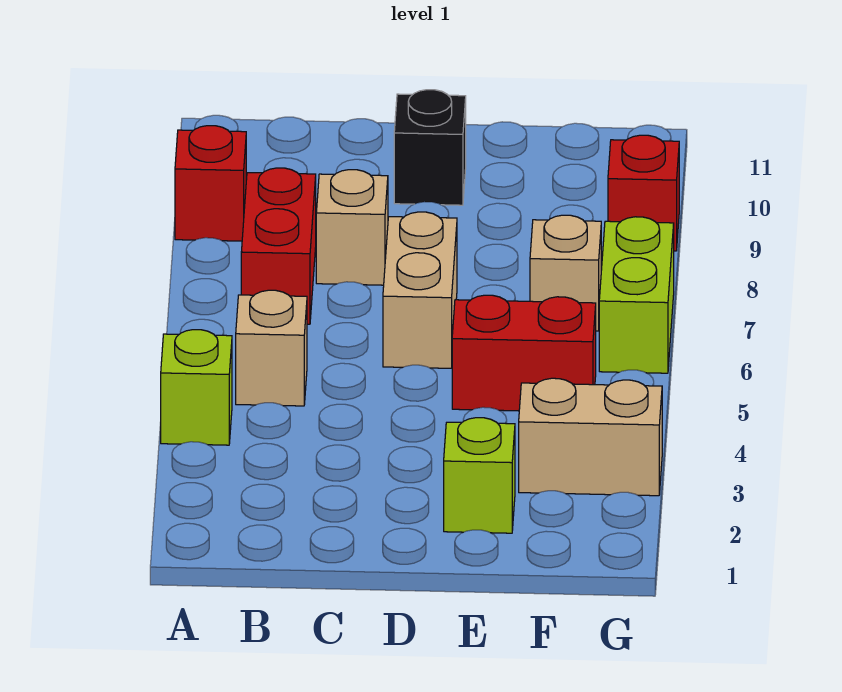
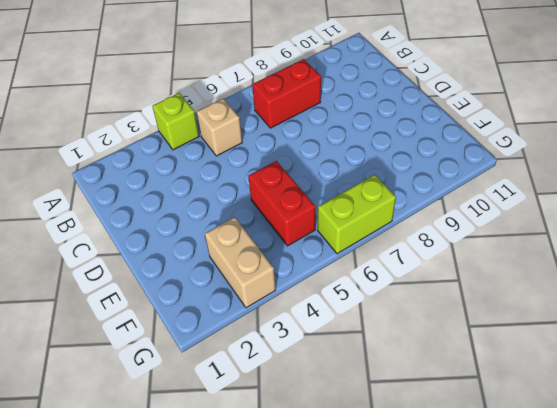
none -> red brick A9 level 1
none -> tan brick C8 level 1
none -> tan brick D6:D7 level 1

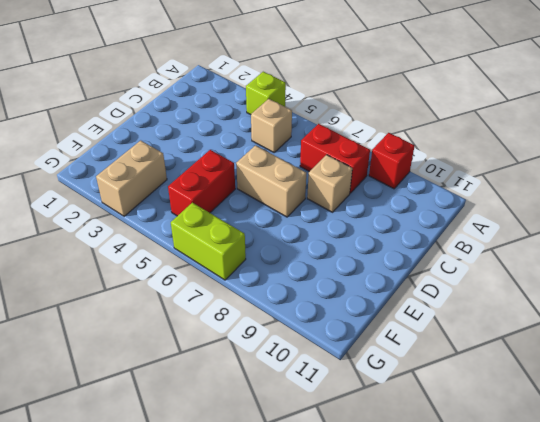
none -> black brick D10 level 1
none -> lime brick E2 level 1
none -> tan brick F7 level 1

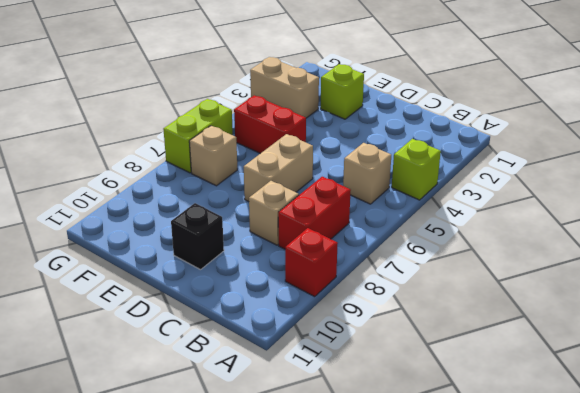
none -> red brick G9 level 1

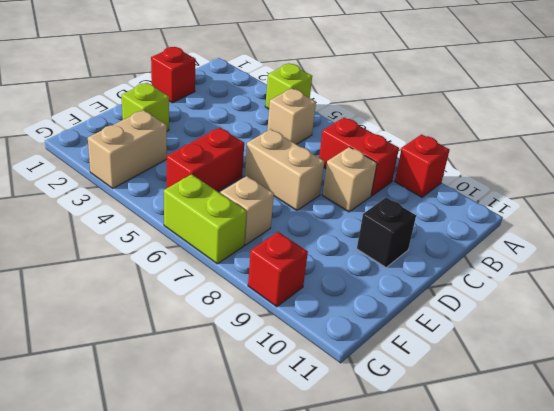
red brick C1 level 1 -> none

